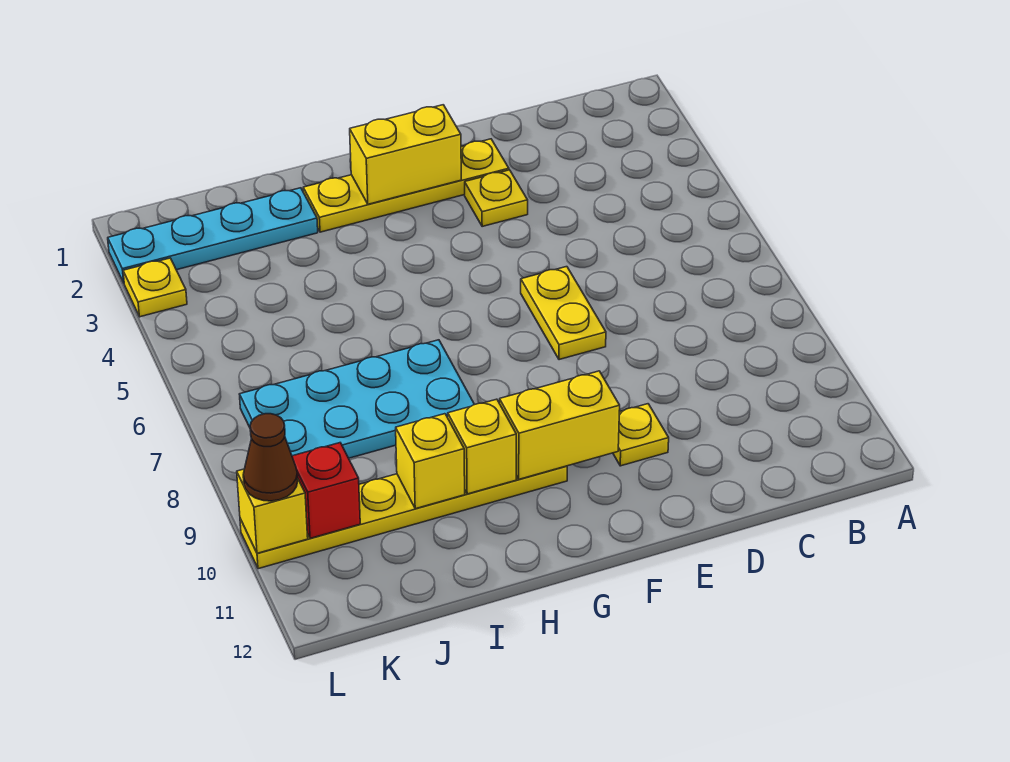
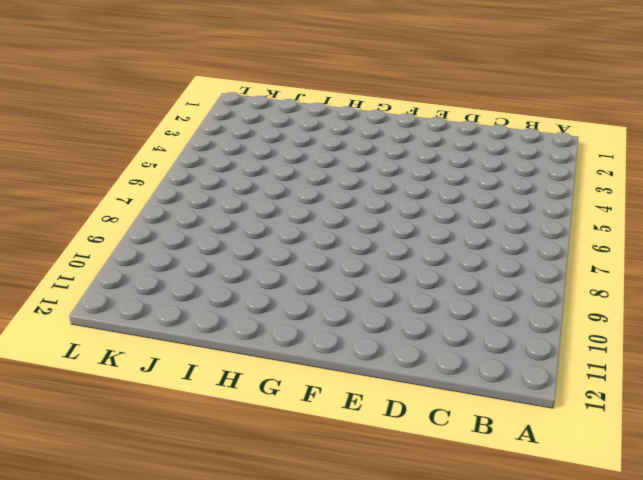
none -> yellow plate E2:H2 level 1
none -> yellow plate E3 level 1
none -> yellow plate E6:E7 level 1

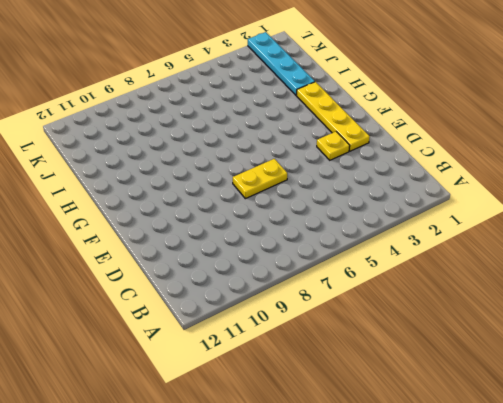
none -> yellow plate E10 level 1
none -> yellow plate G10:L10 level 1
none -> cyan plate H7:K8 level 1

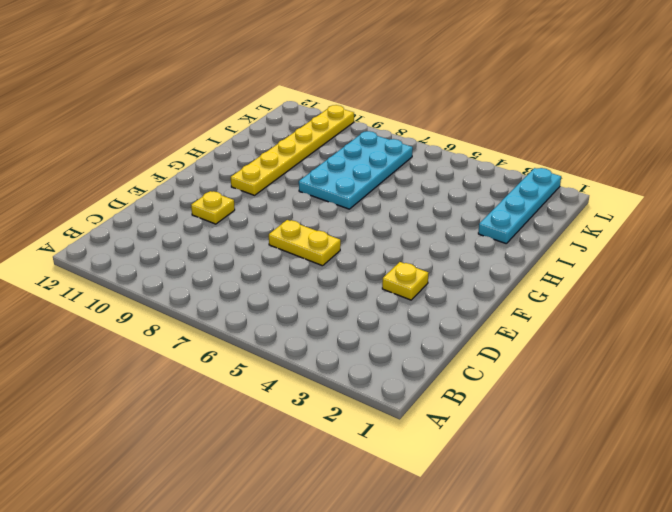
none -> yellow plate E2:H2 level 1
none -> yellow plate L3 level 1
none -> yellow brick F2:G2 level 2

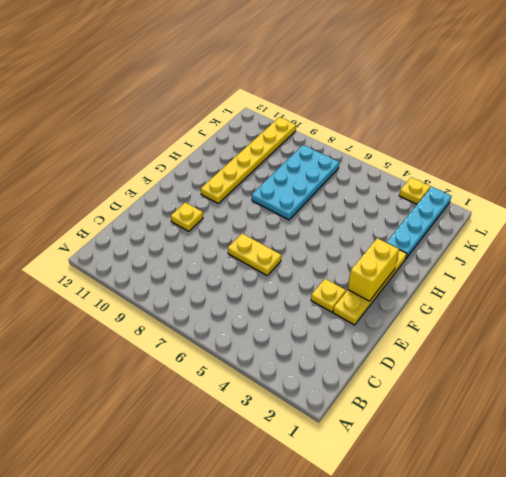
none -> yellow brick F10:G10 level 2
none -> yellow brick H10 level 2
none -> yellow brick I10 level 2

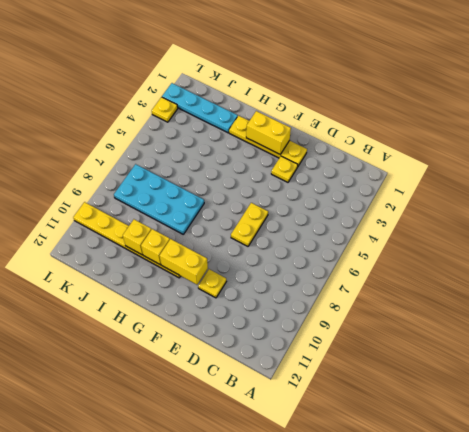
none -> red brick K10 level 2
none -> yellow brick L10 level 2
none -> brown cone L10 level 3

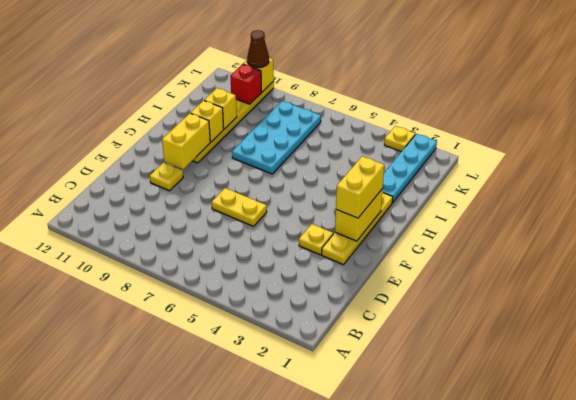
yellow brick F2:G2 level 3 -> none

